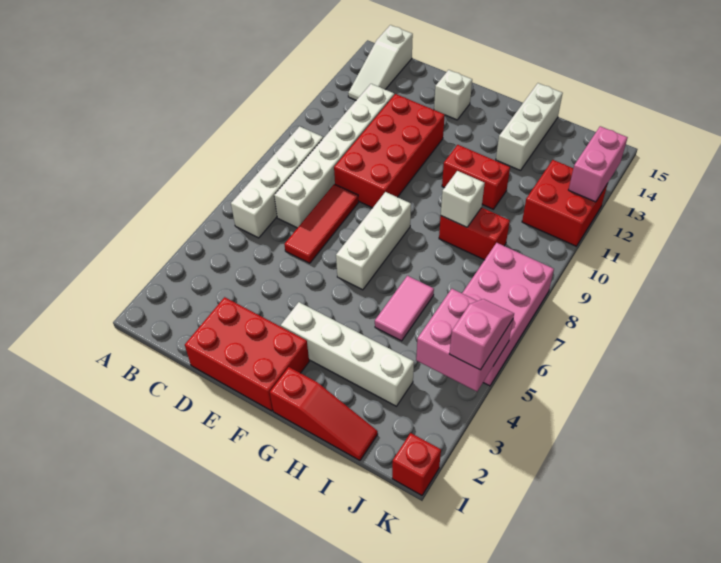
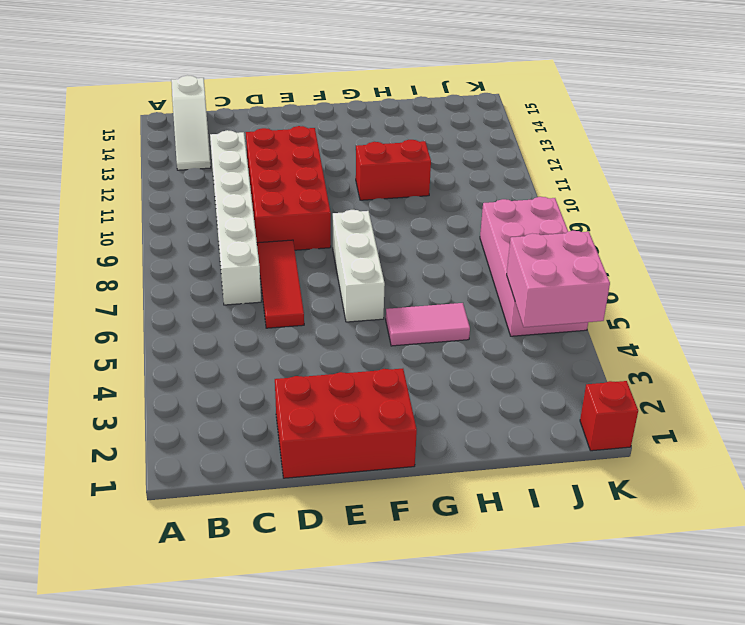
pink tile G5:H5 level 1 -> pink tile H5:H6 level 1
none -> white brick B6:B9 level 1
none -> white brick E14 level 1
none -> white brick F3:I3 level 1

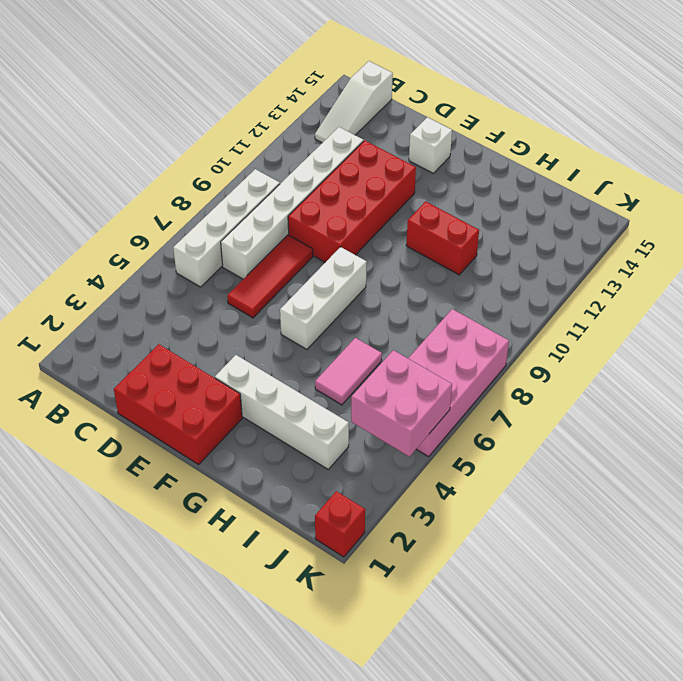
none -> red slope G1:I1 level 1 top G
none -> red brick H9:I9 level 1
none -> white brick H13:H15 level 1

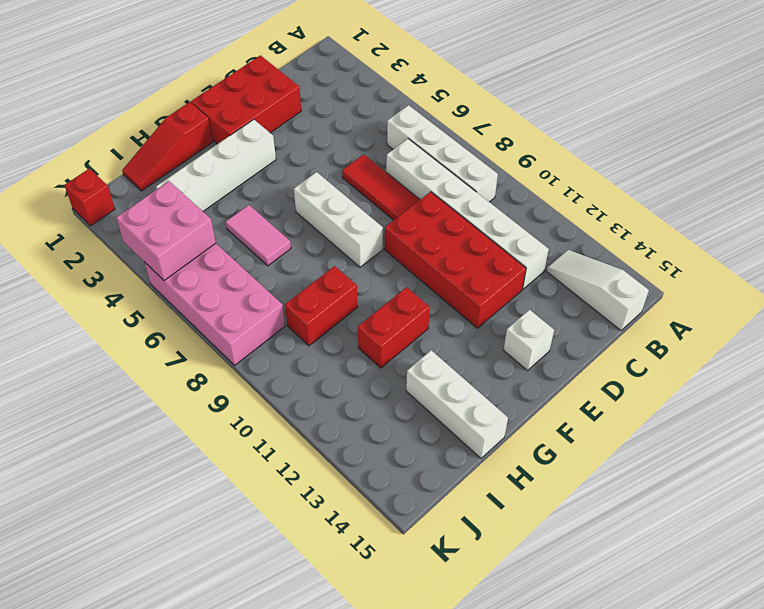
none -> red brick J11:K12 level 1
none -> white brick H9 level 2
none -> pink brick K12:K13 level 2

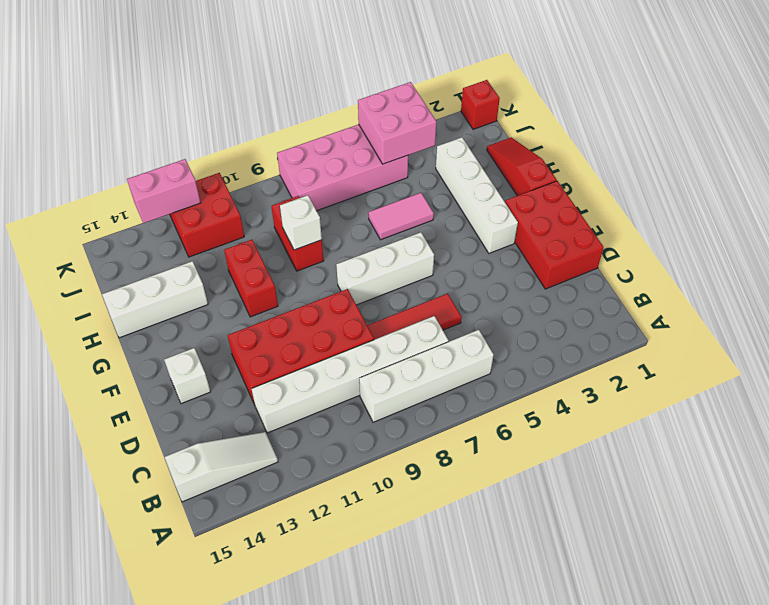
none -> pink slope K4:K5 level 3 top 4

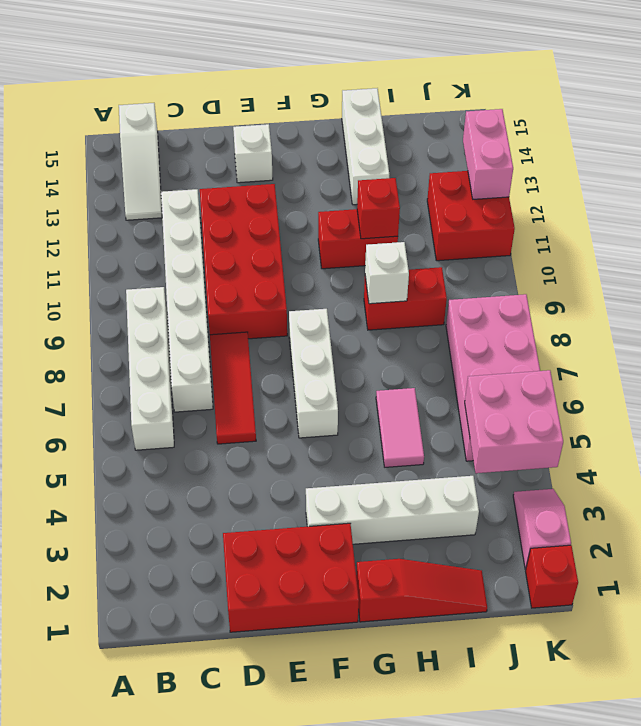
red brick H11 level 2 -> none
pink slope K2:K3 level 1 top 2 -> pink slope K4:K5 level 3 top 4

